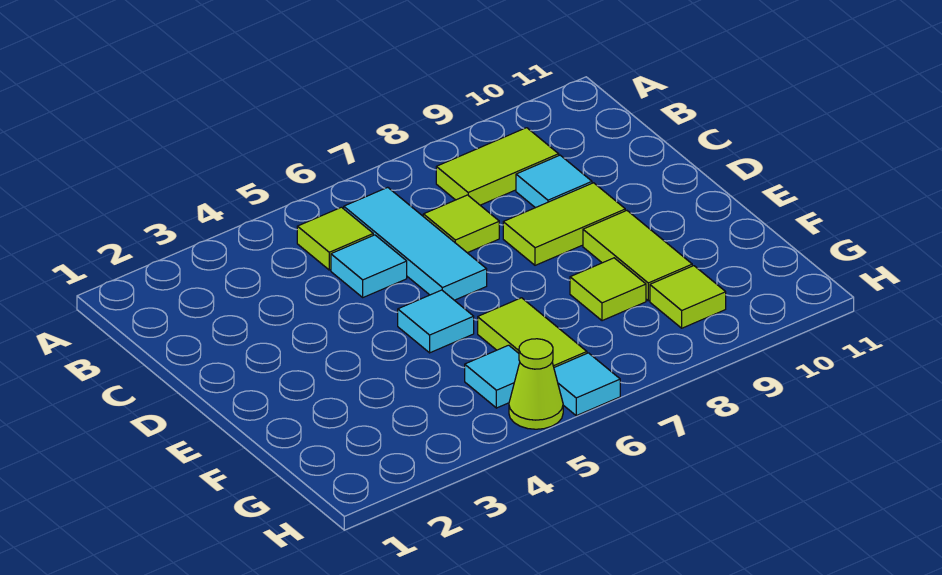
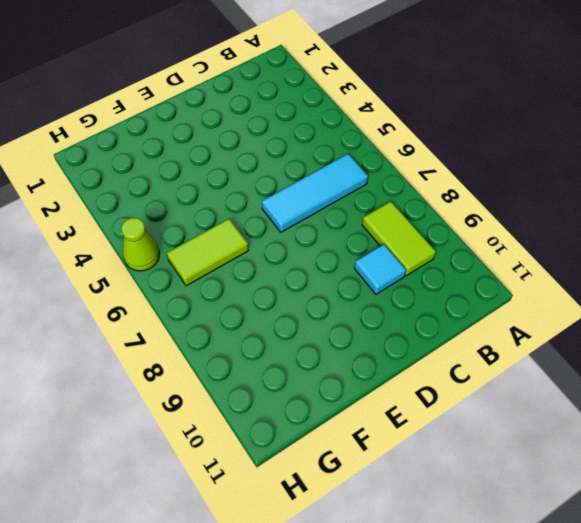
none -> lime tile B5 level 1
none -> cyan tile C5 level 1
none -> lime tile C7 level 1

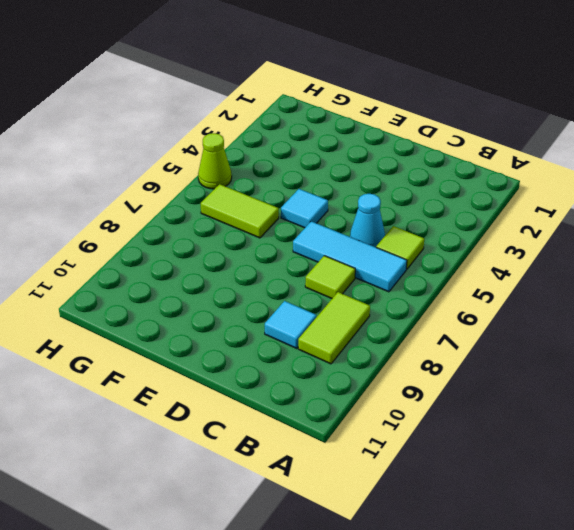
cyan cone C5 level 1 -> cyan tile C5 level 1
none -> lime tile D8:D9 level 1
none -> lime tile E9:F9 level 1
none -> lime tile F8 level 1

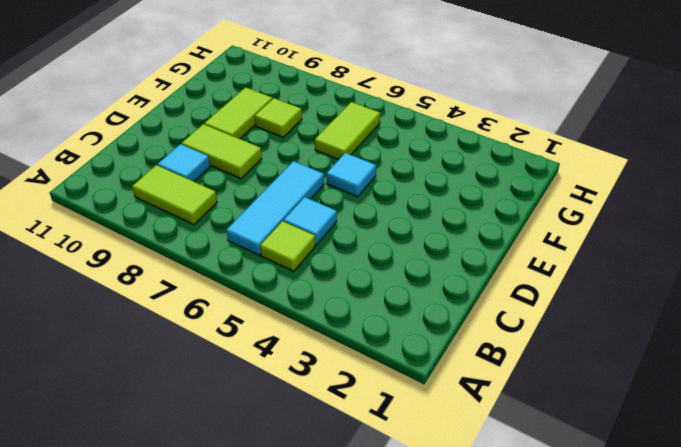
none -> lime tile C7 level 1
none -> cyan tile G5 level 1
none -> lime tile G9 level 1

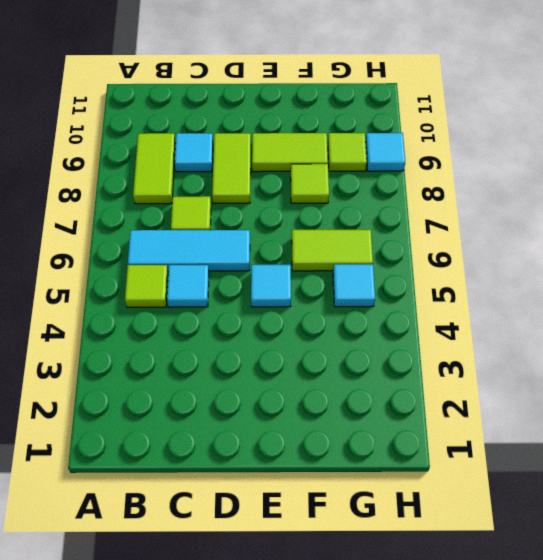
cyan tile H9 level 1 -> cyan tile H6 level 1
none -> lime cone H5 level 1

